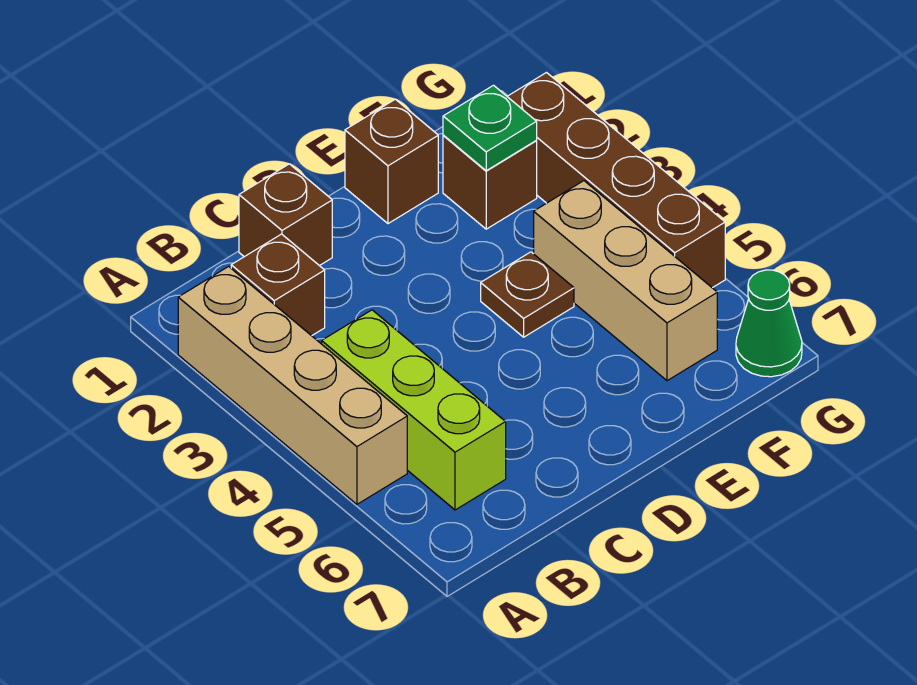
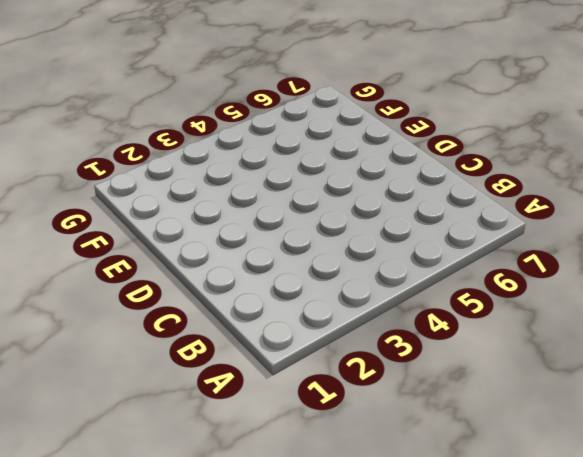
none -> tan brick A2:A5 level 1
none -> brown brick B2 level 1

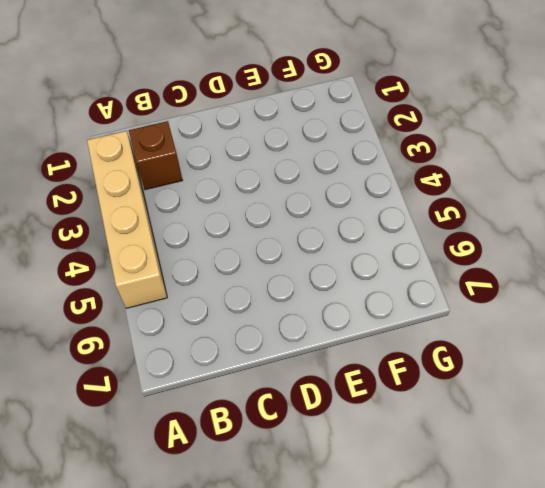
none -> lime brick B4:B6 level 1
none -> brown brick C1 level 1

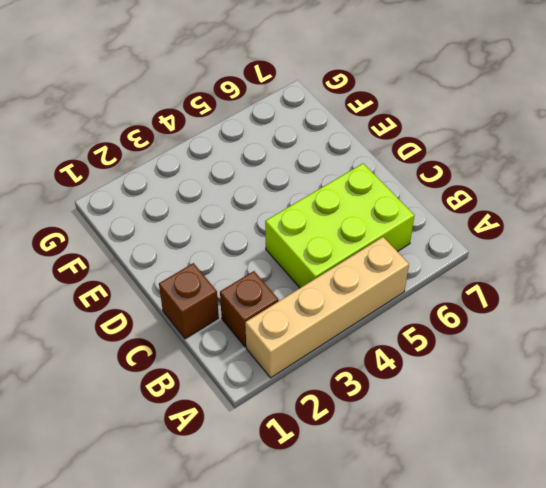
lime brick B4:C6 level 1 -> lime brick B4:B6 level 1
none -> brown brick E1 level 1
none -> brown plate E4 level 1

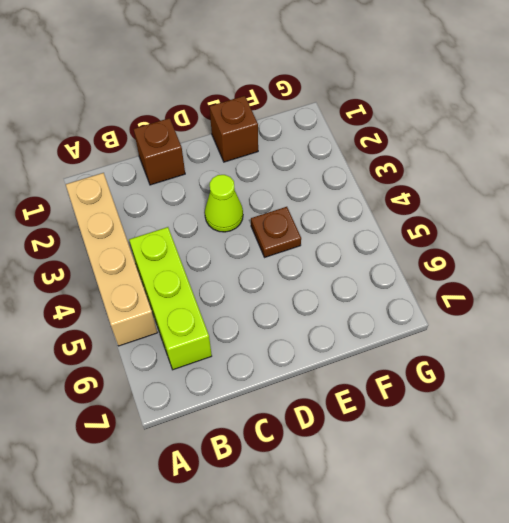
lime cone D3 level 1 -> none
none -> brown brick B2 level 1
none -> brown brick F2 level 1

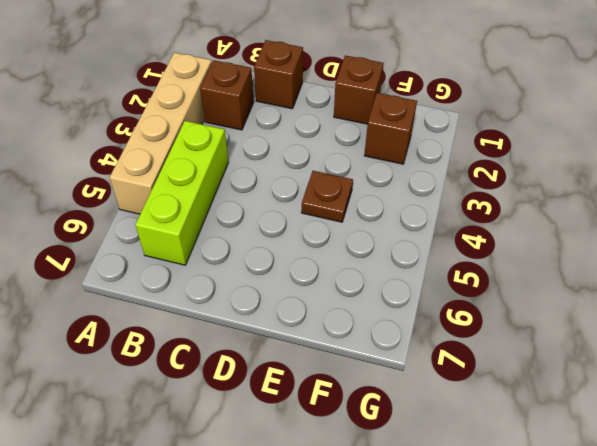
none -> tan brick F4:F6 level 1
none -> brown brick G2:G5 level 1

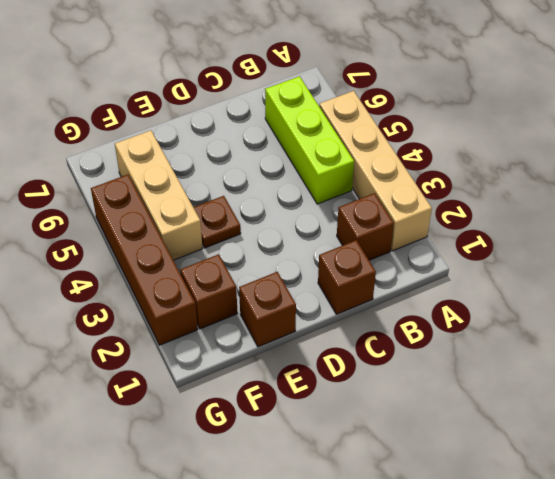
none -> green cone G7 level 1
none -> green plate F2 level 2

